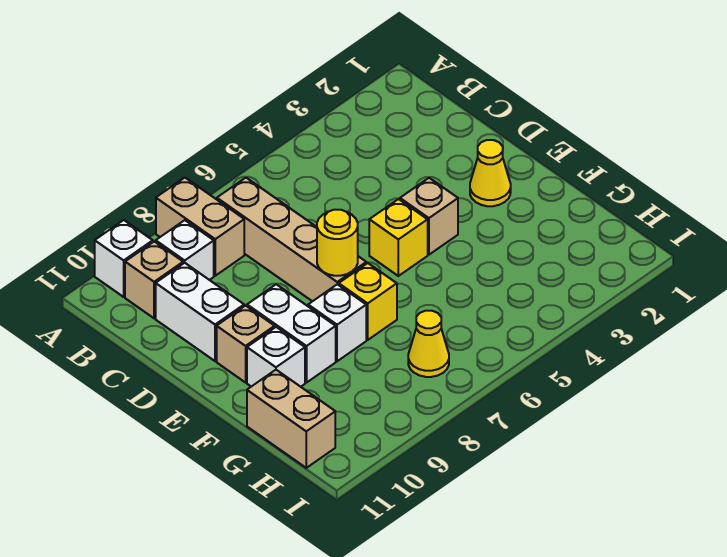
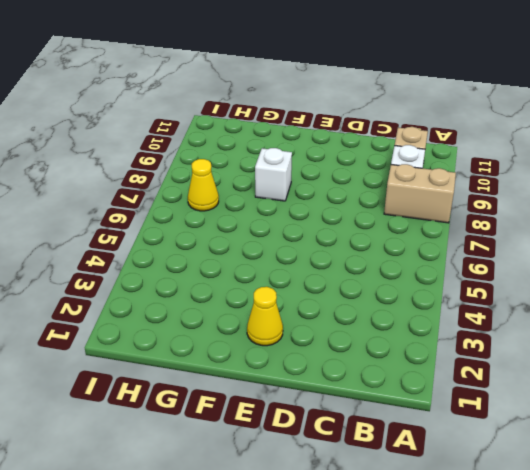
none -> white brick A10 level 1
none -> tan brick B7:E7 level 1
none -> white brick C10:D10 level 1

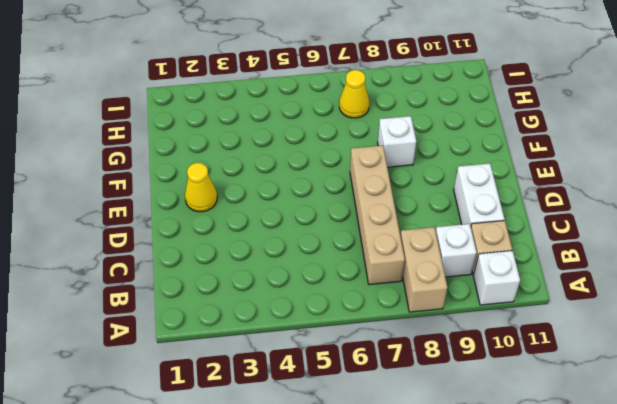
none -> tan brick E4 level 1
none -> yellow brick E5 level 1
none -> white brick E9:F9 level 1

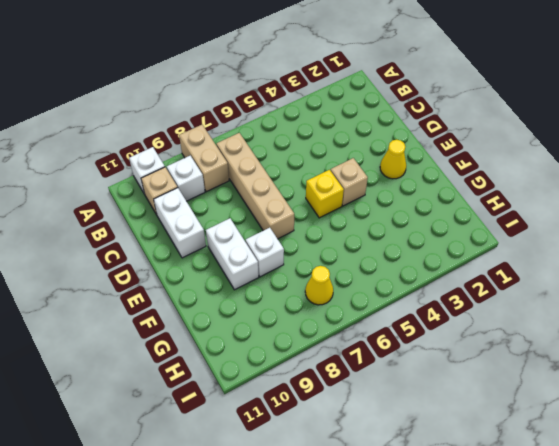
none -> tan brick E10 level 1
none -> yellow brick F7 level 1
none -> white brick F10 level 1

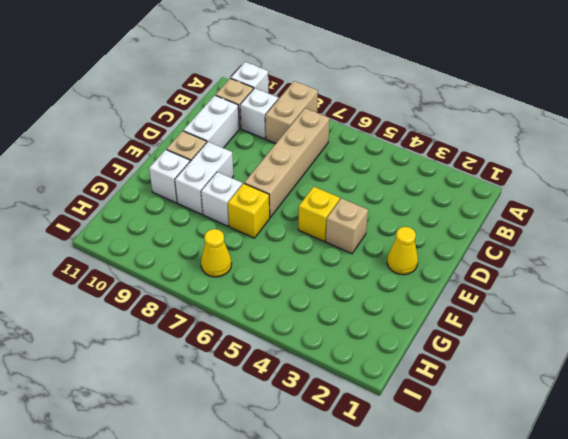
none -> tan brick G11:H11 level 1
none -> yellow round brick E7 level 2

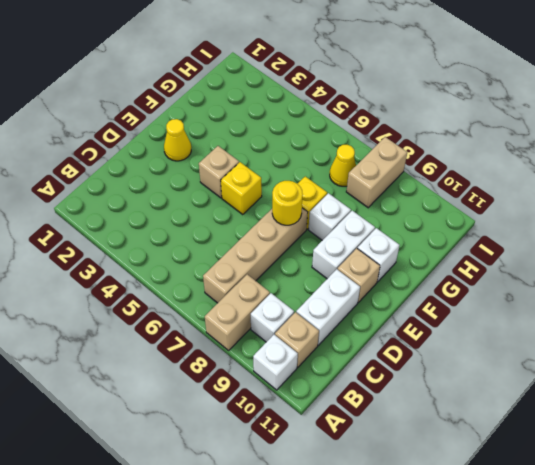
tan brick H8:I8 level 1 -> tan brick G11:H11 level 1

